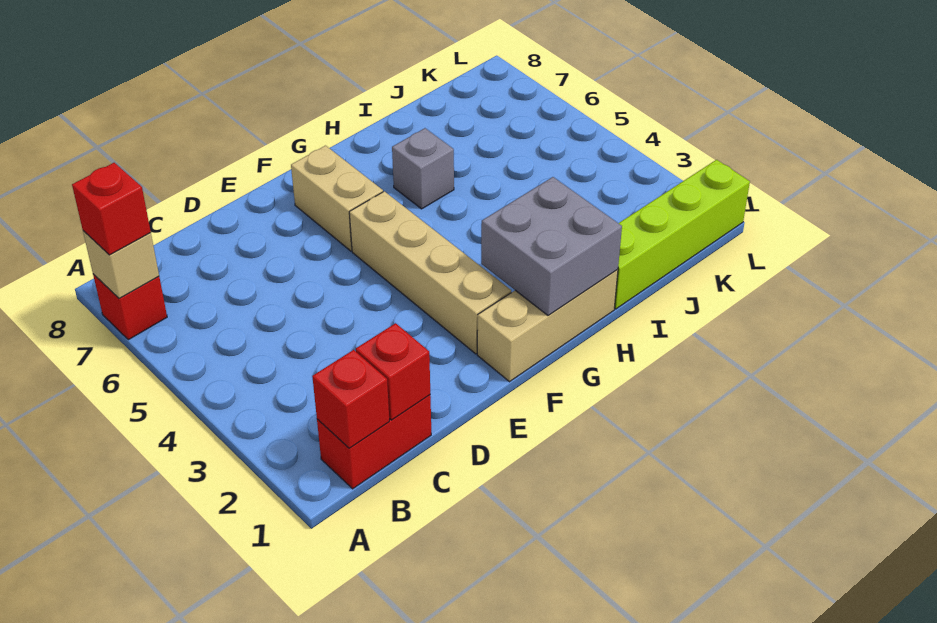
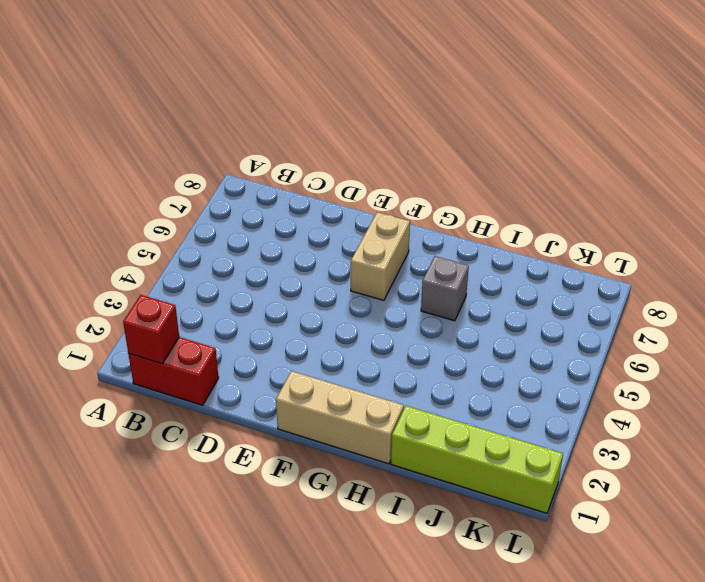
none -> red brick A7 level 1
none -> tan brick F2:F5 level 1
none -> tan brick A7 level 2

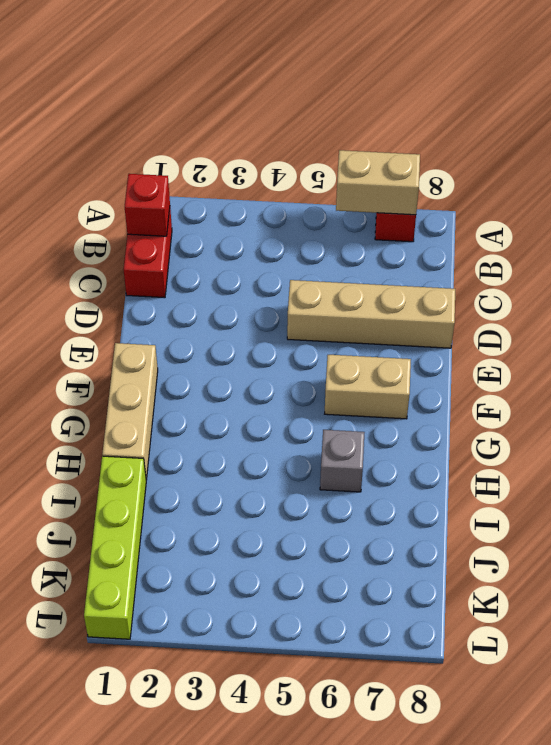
tan brick A6:A7 level 2 -> tan brick A7 level 2
tan brick D5:D8 level 1 -> tan brick F2:F5 level 1
none -> red brick C1 level 2
none -> grey brick G1:H2 level 2
none -> red brick A7 level 3

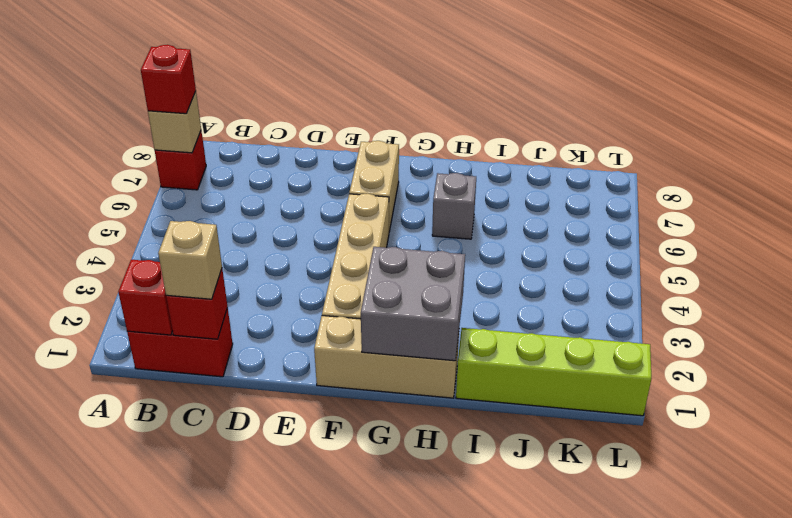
tan brick C1 level 3 -> none

